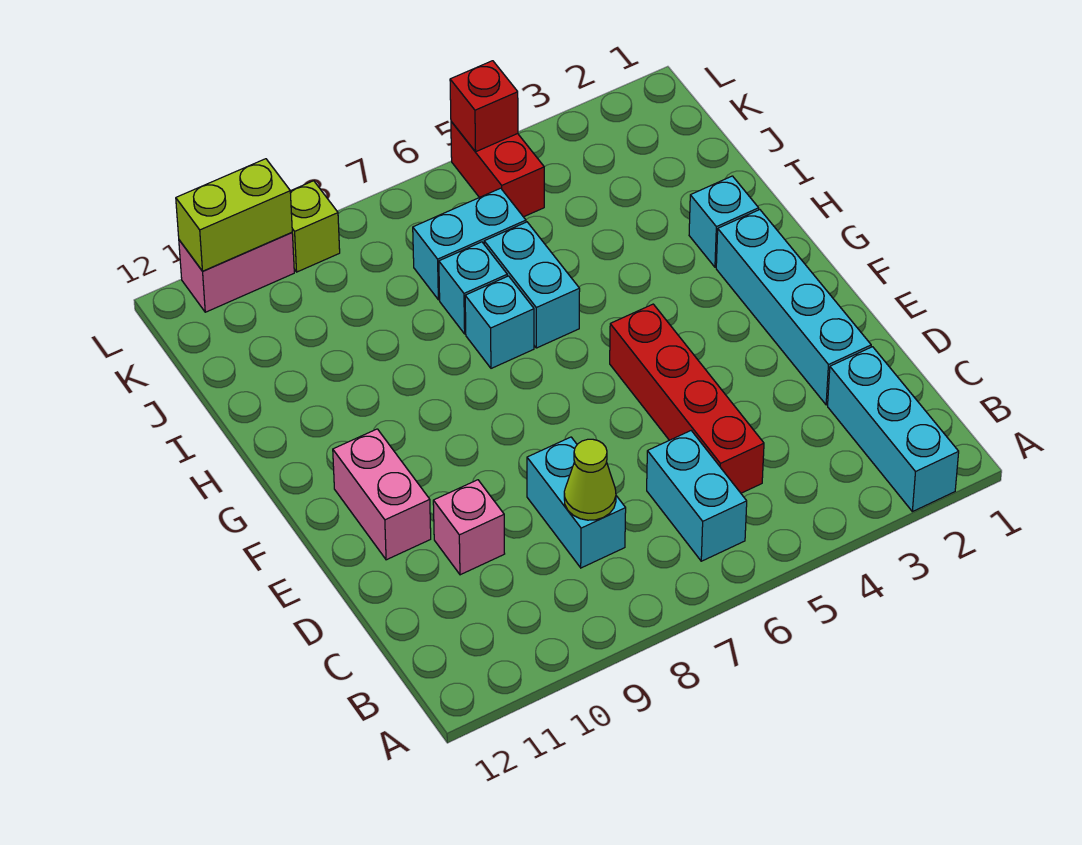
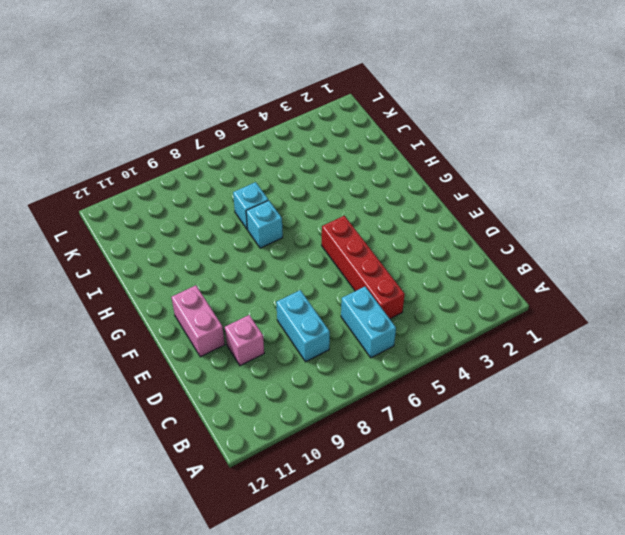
none -> cyan brick A2:C2 level 1
none -> cyan brick D2:G2 level 1
none -> cyan brick H2 level 1

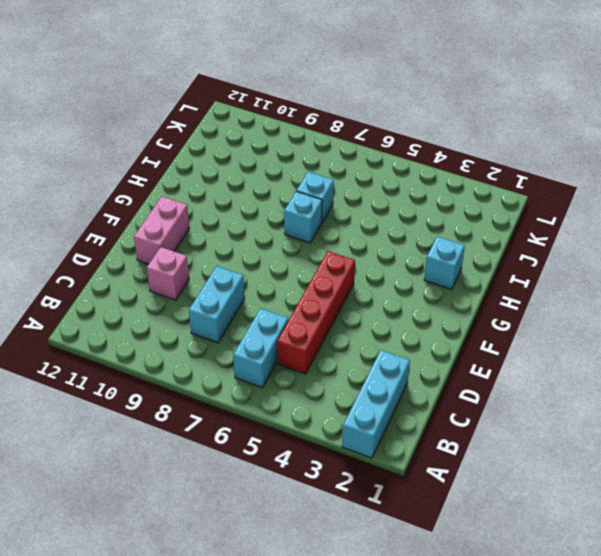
none -> cyan brick D2:G2 level 1
none -> cyan brick H6:I6 level 1
none -> cyan brick J6:J7 level 1

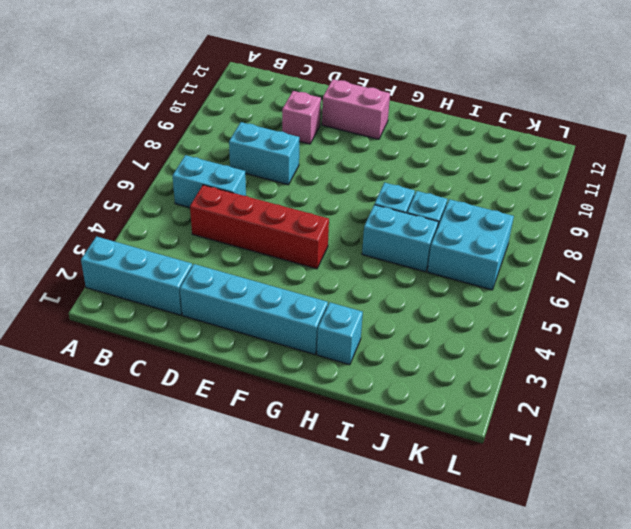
cyan brick J6:K7 level 1 -> cyan brick J6:J7 level 1
none -> red brick K5:L5 level 1
none -> lime brick L9 level 1
none -> pink brick L10:L11 level 1

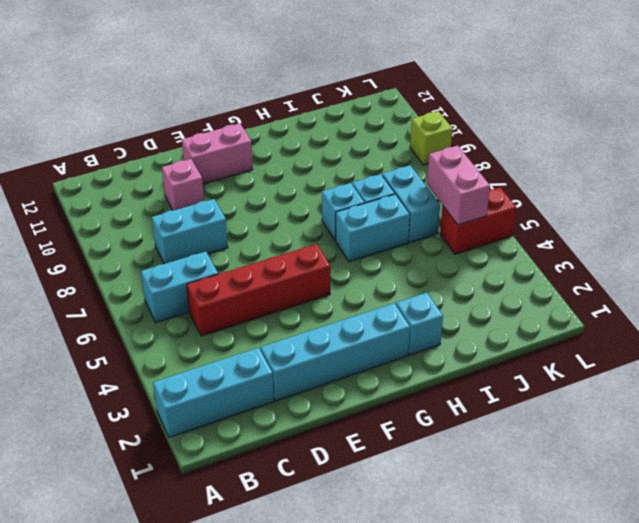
pink brick K5:K6 level 2 -> pink brick L10:L11 level 1
none -> lime cone C8 level 2
none -> red brick L5 level 2
none -> lime brick L10:L11 level 2

